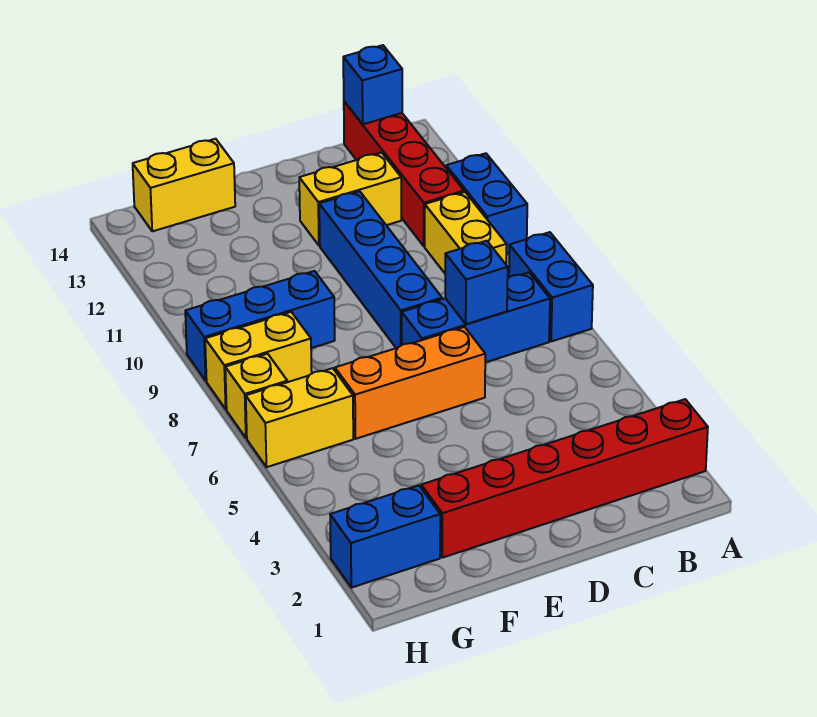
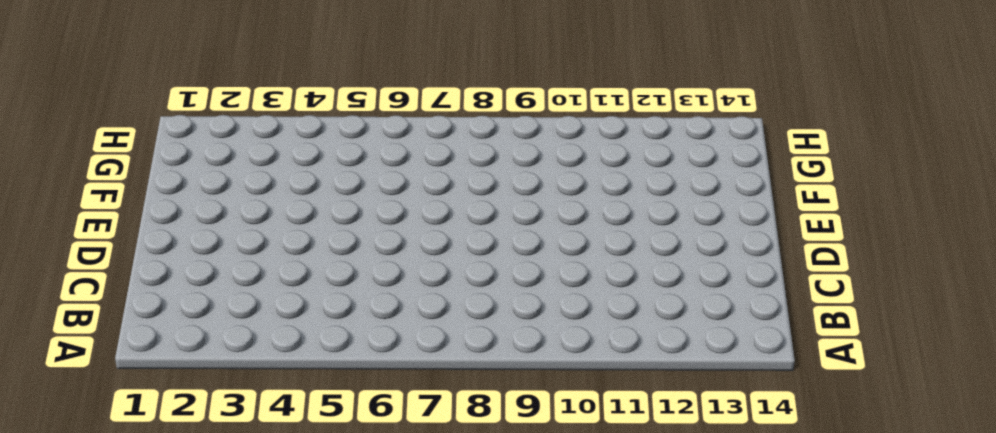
none -> red brick A2:F2 level 1
none -> blue brick A7:A8 level 1
none -> blue brick A10:A11 level 1

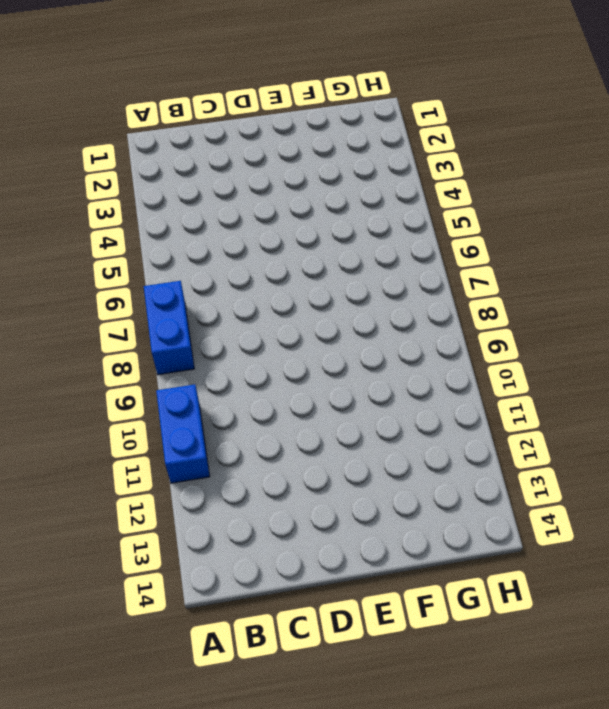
none -> red brick A2:F2 level 1
none -> blue brick B7:D7 level 1
none -> yellow brick B9:B10 level 1

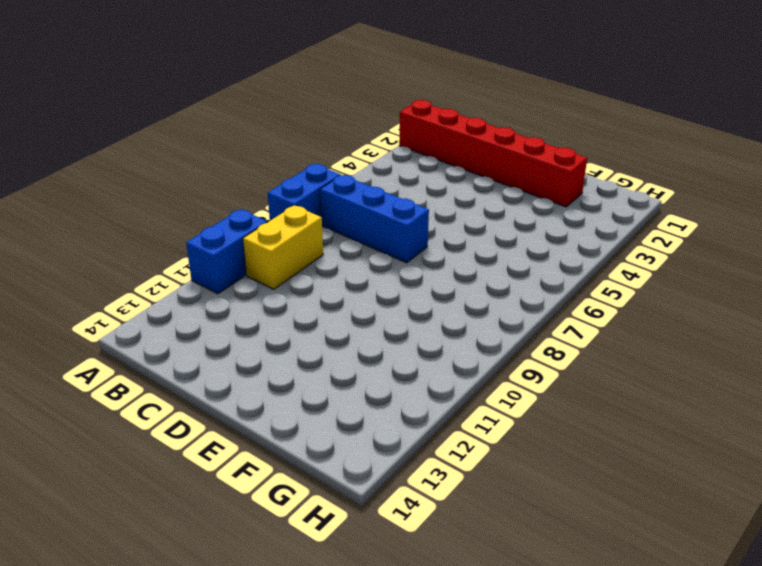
none -> red brick B11:B14 level 1
none -> yellow brick C12:D12 level 1
none -> orange brick D6:F6 level 1

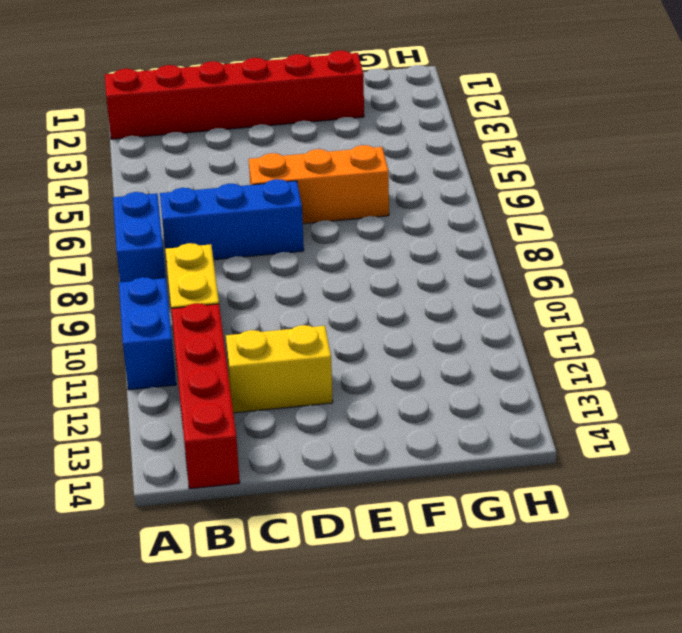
none -> blue brick D8:D11 level 1
none -> blue brick F9:H9 level 1
none -> yellow brick F14:G14 level 1

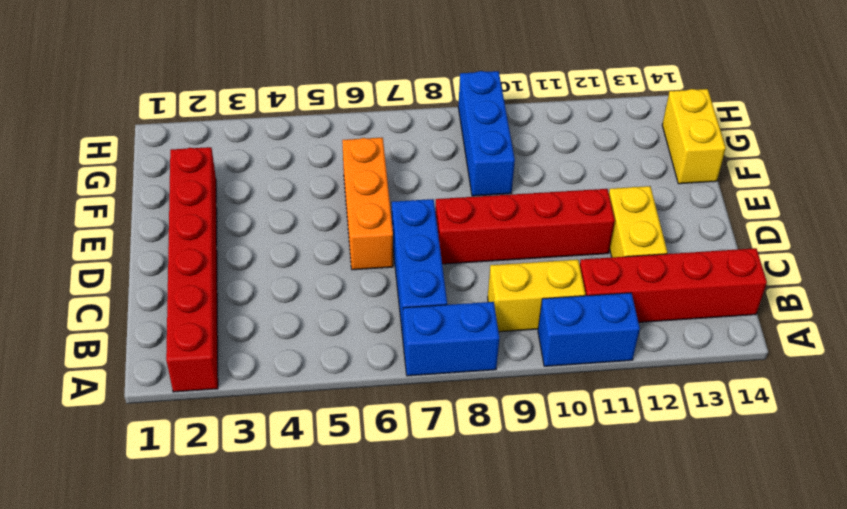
red brick D8:D11 level 1 -> blue brick D8:D11 level 1
none -> blue brick G2:H2 level 1
none -> yellow brick G6:H6 level 1
none -> yellow brick G8:H8 level 1

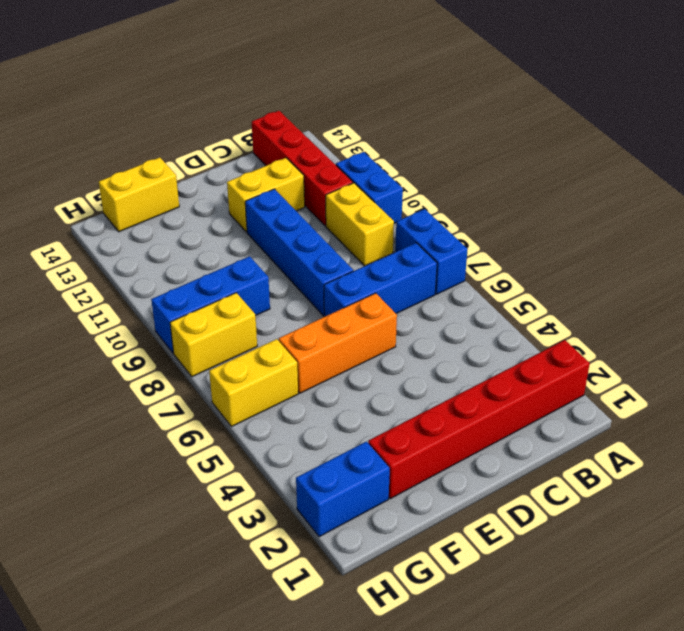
none -> yellow brick H7 level 1
none -> blue brick B14 level 2
none -> blue brick C7 level 2

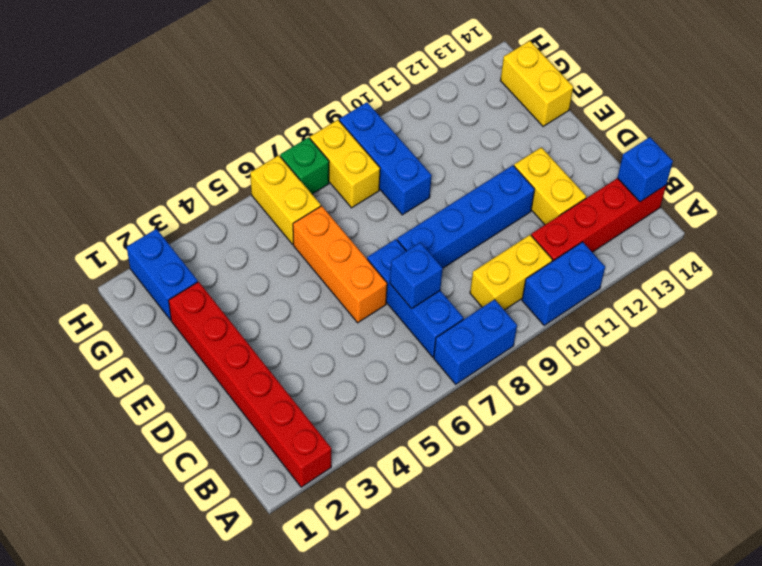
green brick H7 level 1 -> yellow brick H7 level 1

